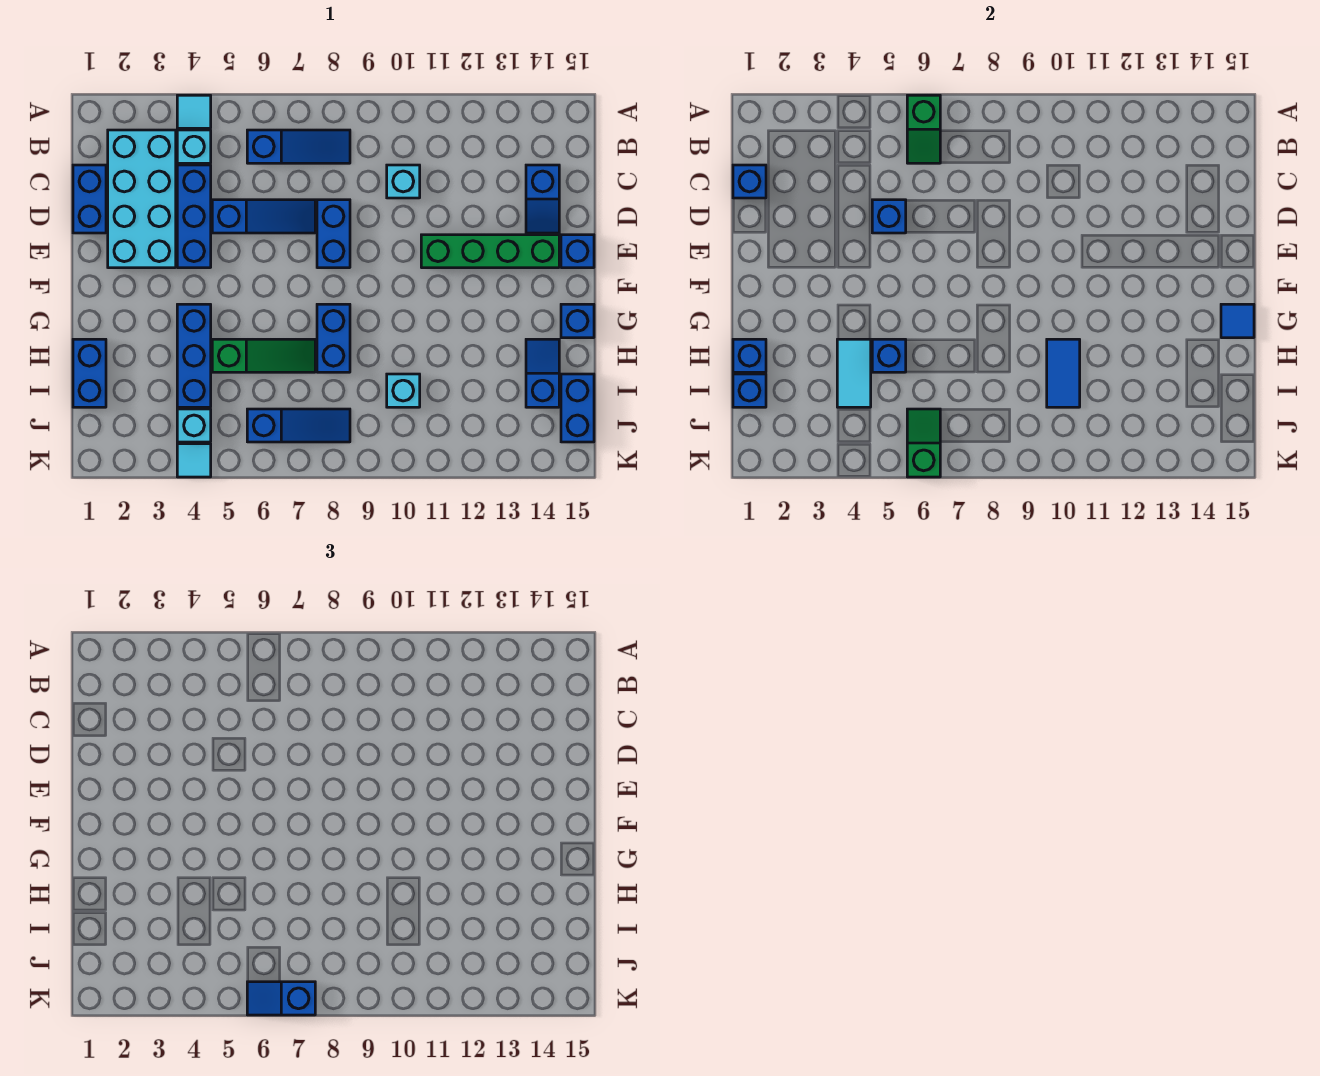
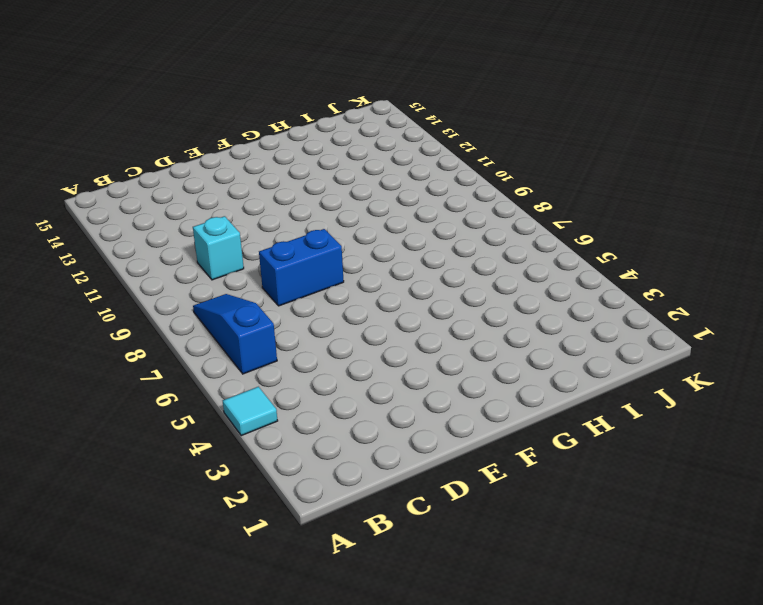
none -> cyan brick B2:E3 level 1
none -> cyan brick B4 level 1
none -> blue brick C1:D1 level 1
none -> blue brick C4:E4 level 1

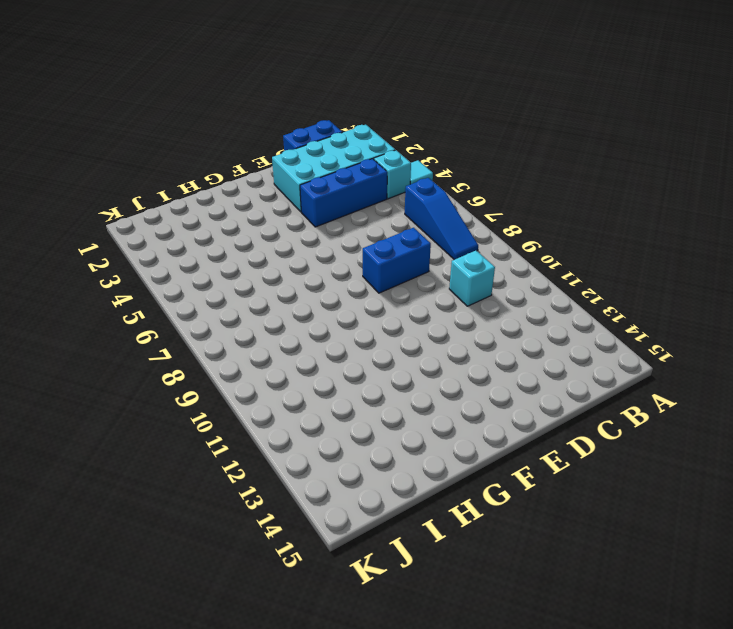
none -> blue slope C14:D14 level 1 top C
none -> blue slope D5:D7 level 1 top 5
none -> green brick E11:E14 level 1
none -> blue brick E15 level 1

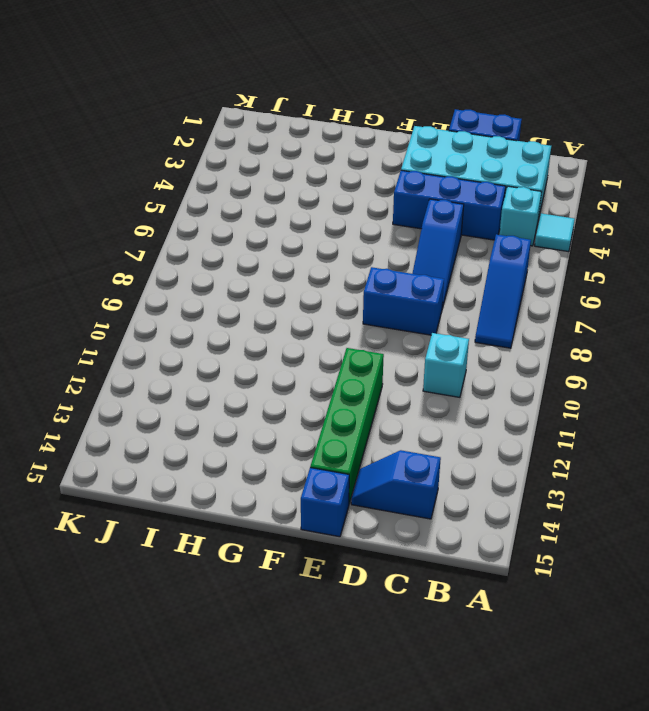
none -> blue brick G4:I4 level 1
none -> blue brick G8:H8 level 1
none -> blue brick G15 level 1
none -> blue brick H1:I1 level 1

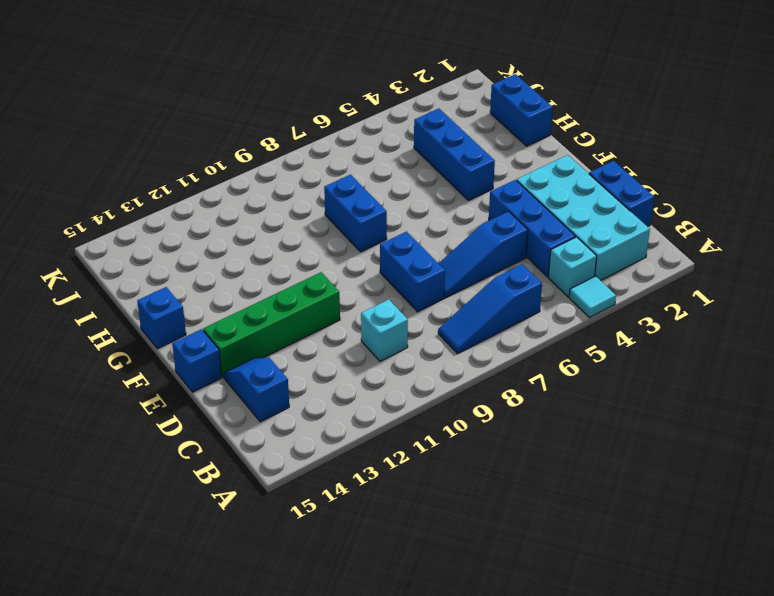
none -> green slope H5:H7 level 1 top 5
none -> blue slope H14:I14 level 1 top I
none -> cyan brick I10 level 1
none -> blue brick I15:J15 level 1

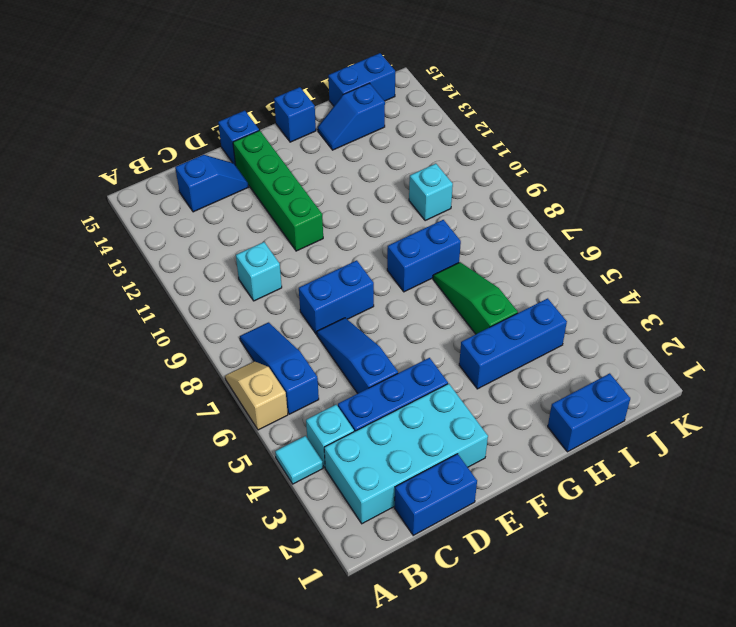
tan slope A6:A7 level 1 top 6 -> none
none -> cyan brick J4 level 1
none -> blue slope J6:J8 level 1 top 6
none -> cyan tile K4 level 1
none -> green slope A6:B6 level 2 top A

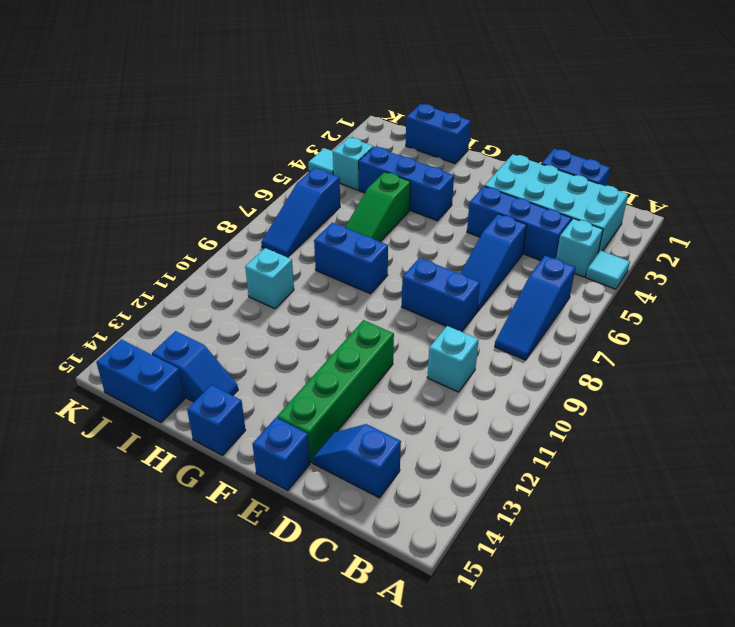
none -> green slope A6:B6 level 2 top A
none -> blue brick C1 level 2
none -> blue brick D5 level 2
none -> blue tile G15 level 2

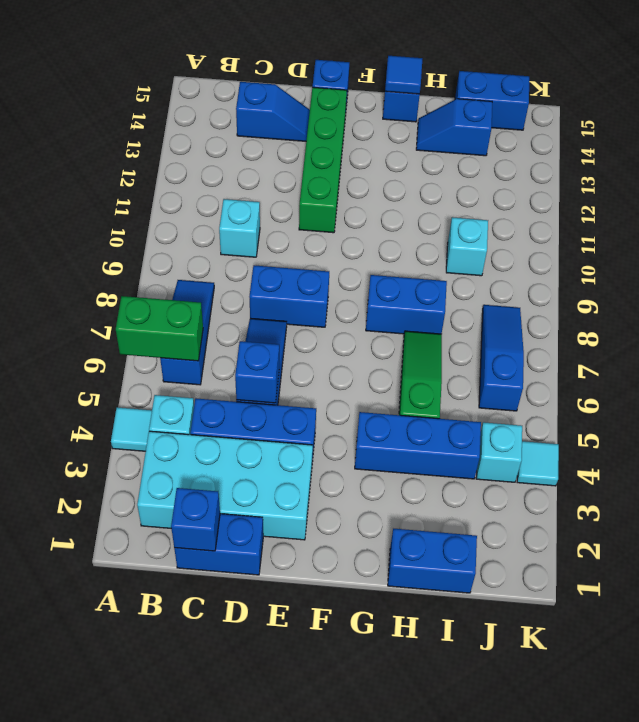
green brick A6:B6 level 2 -> green slope A6:B6 level 2 top A
none -> blue brick H1 level 2
none -> cyan tile H4:I4 level 2
none -> blue brick H5 level 2
none -> blue tile H10:I10 level 2

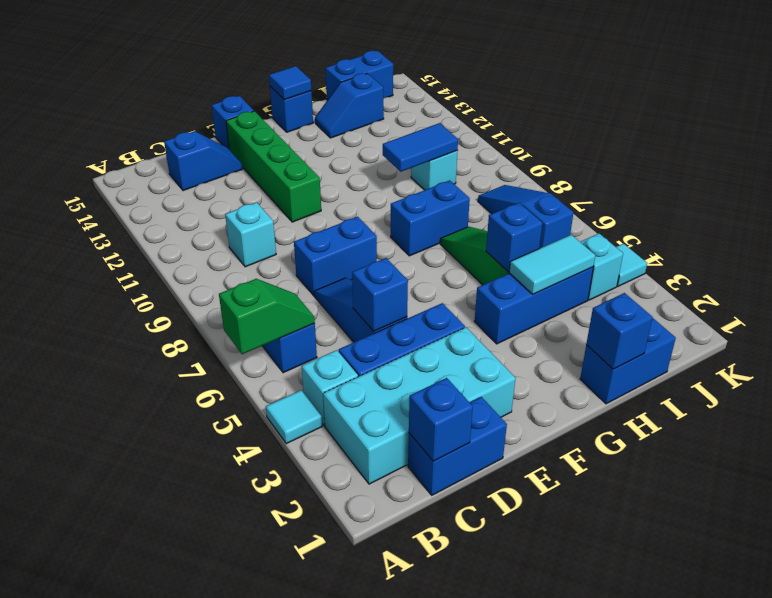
none -> blue brick I1 level 2
none -> green slope J6:K6 level 2 top K
none -> blue slope K6:K7 level 3 top 7

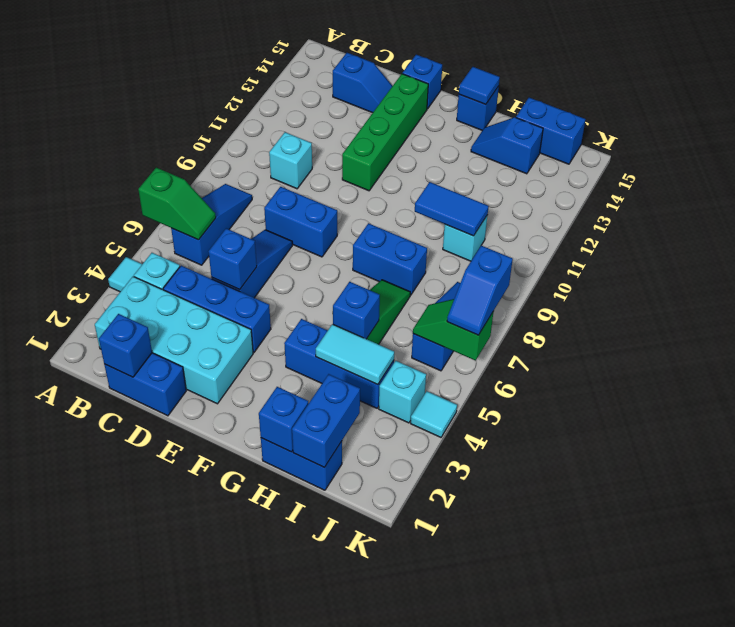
blue brick I1:I2 level 2 -> blue brick I1 level 2

